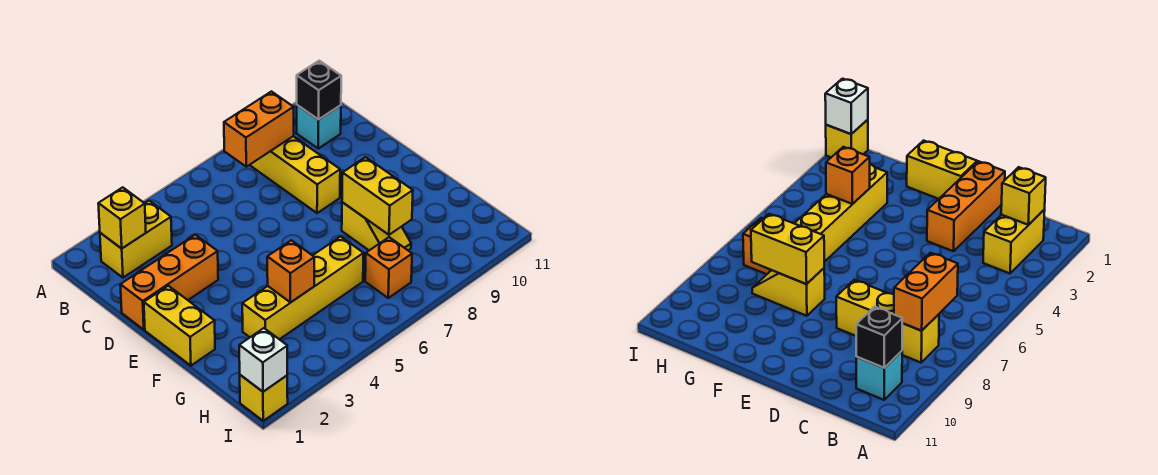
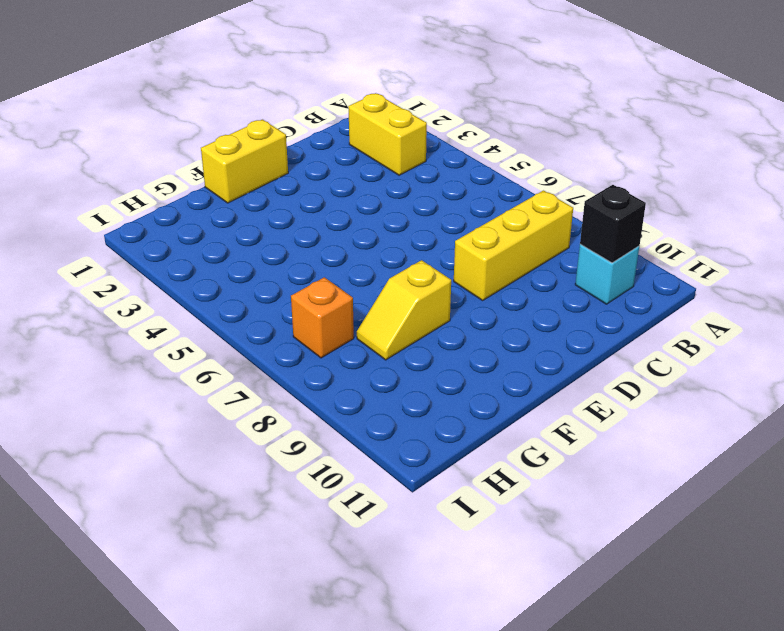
none -> orange brick D1:D3 level 1
none -> yellow brick G3:G6 level 1
none -> yellow brick I1 level 1

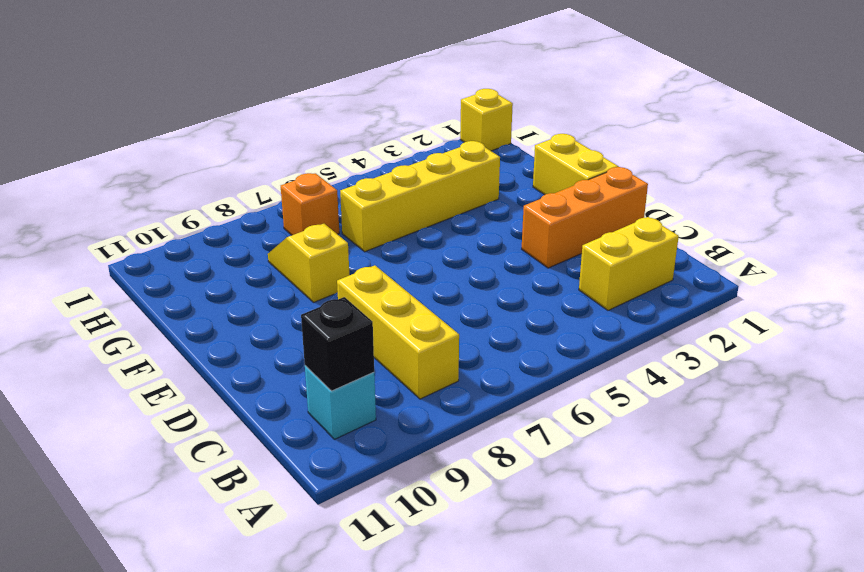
none -> yellow brick B2 level 2
none -> orange brick B7:B8 level 2
none -> yellow brick F8:G8 level 2

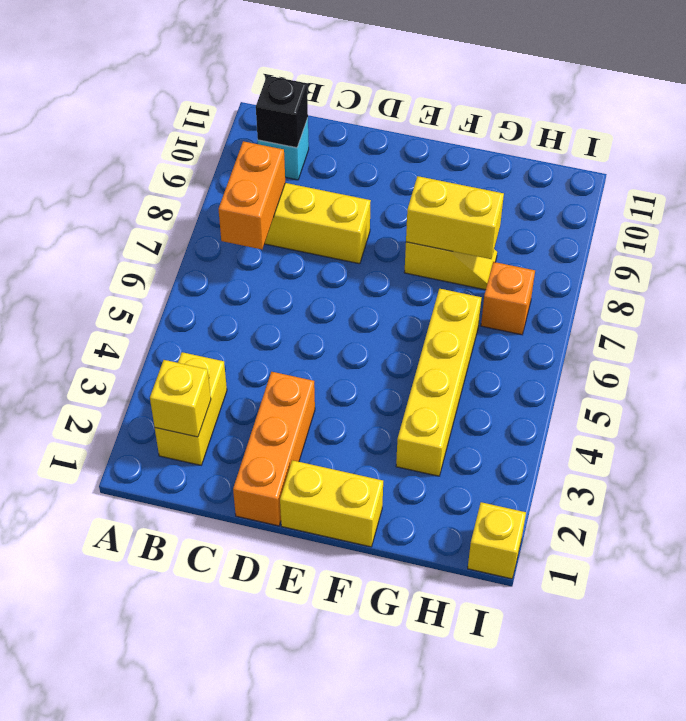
none -> orange brick G4 level 2
none -> white brick I1 level 2

